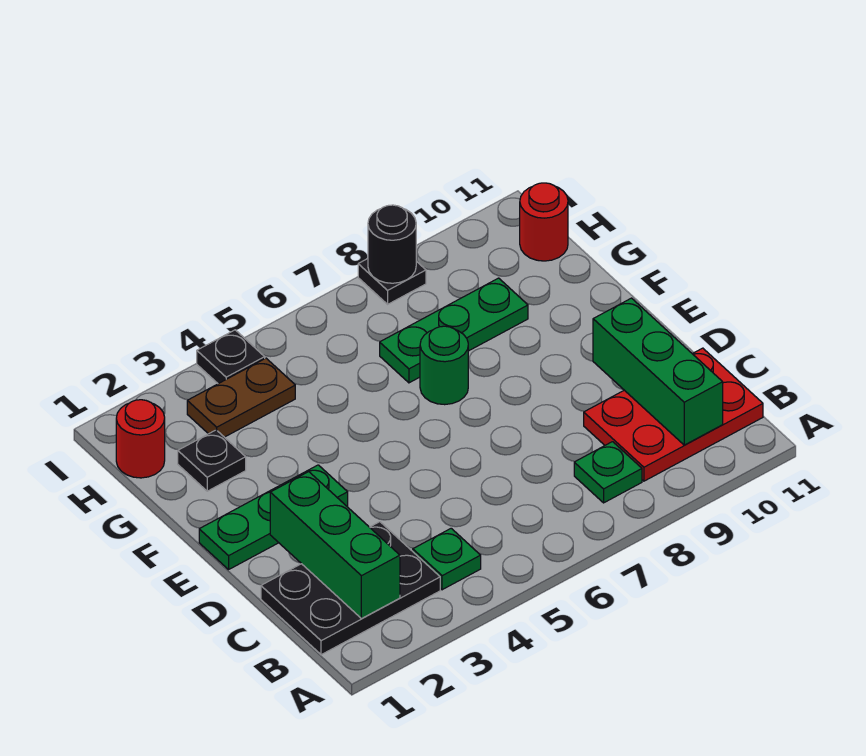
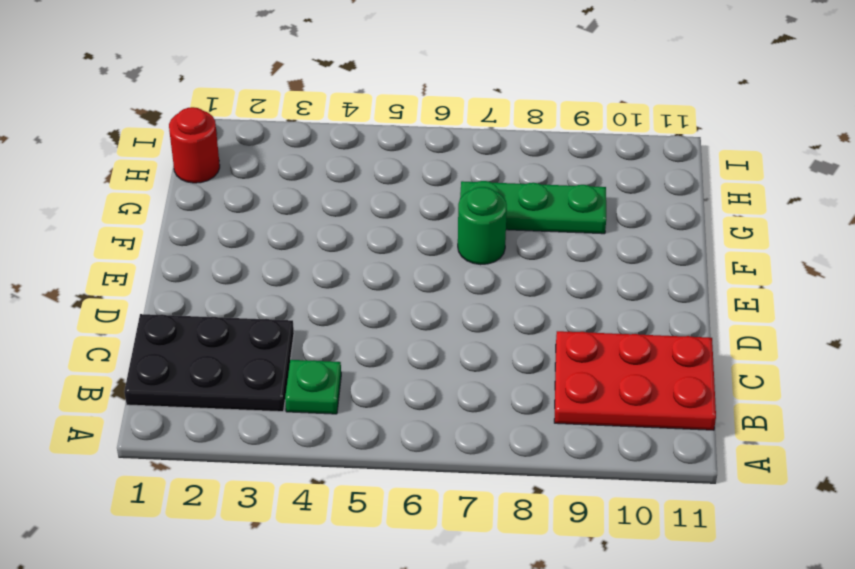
none -> green plate B8 level 1
none -> green plate E1:E3 level 1
none -> black plate G2 level 1

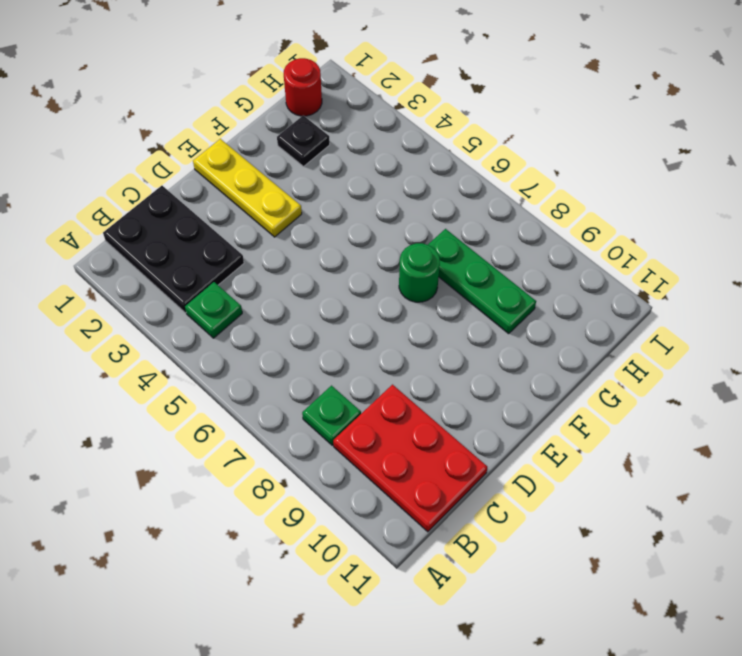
yellow plate E1:E3 level 1 -> green plate E1:E3 level 1
none -> brown plate H3:H4 level 1
none -> red round brick H11 level 1
none -> black plate I4 level 1

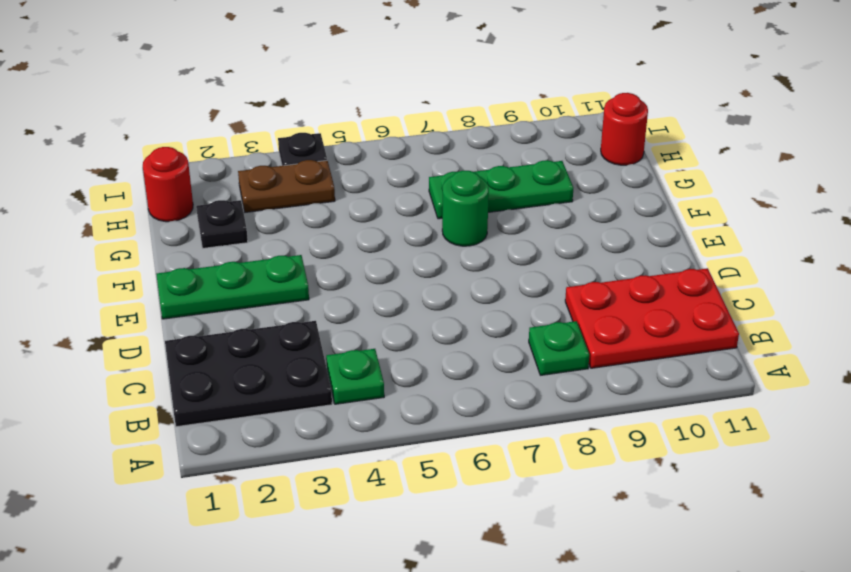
none -> black plate I8 level 1
none -> green brick B2:D2 level 2
none -> green brick B10:D10 level 2

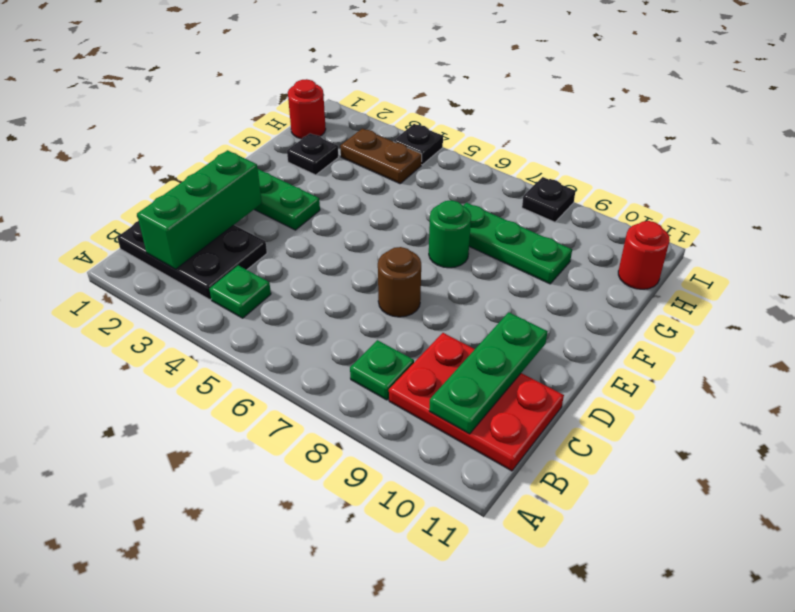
green plate B10:D10 level 2 -> green brick B10:D10 level 2
brown round brick D7 level 1 -> none
none -> black round brick I8 level 2

